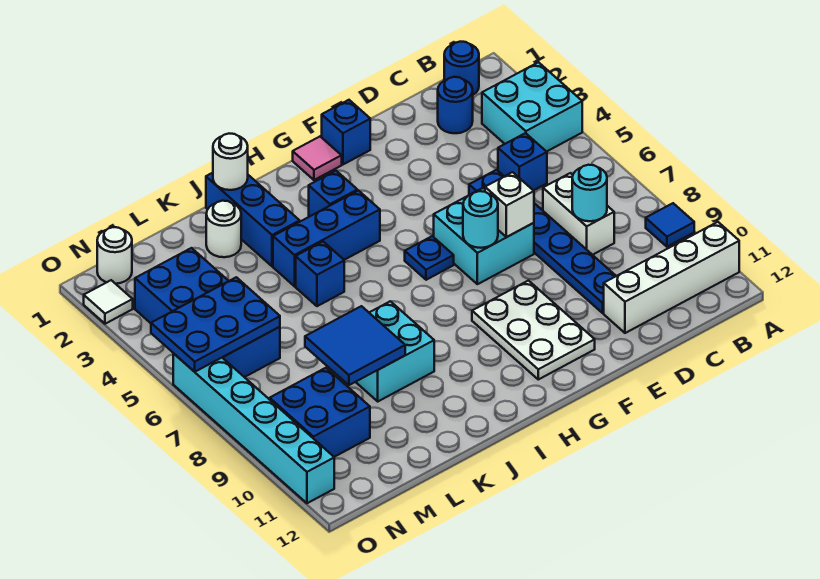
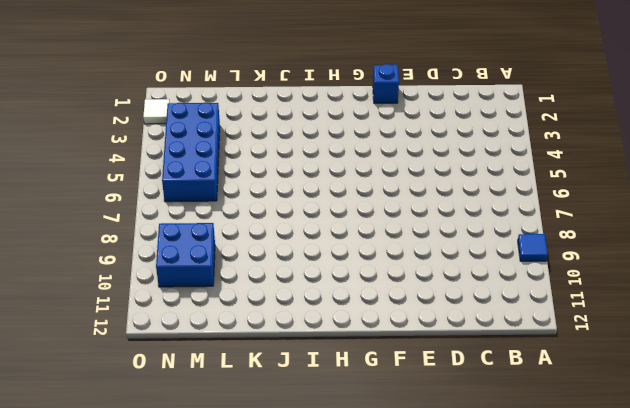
none -> cyan brick A3:B4 level 1
none -> white brick A11:D11 level 1
none -> blue round brick B1 level 1
none -> blue round brick C2 level 1

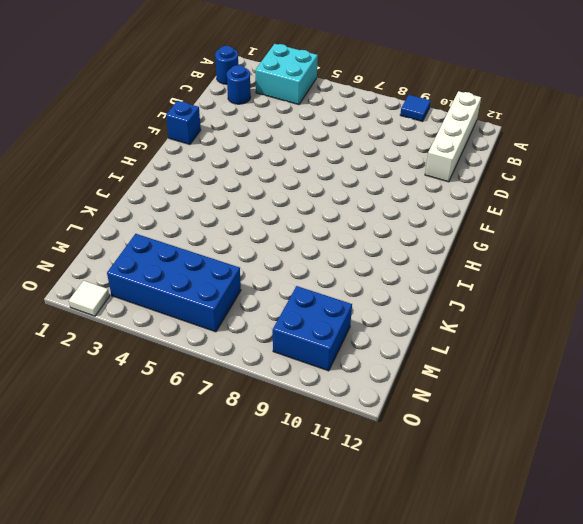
none -> blue brick C5 level 1
none -> white brick C7:C8 level 1
none -> blue plate D5:D10 level 1
none -> cyan brick E6:F7 level 1

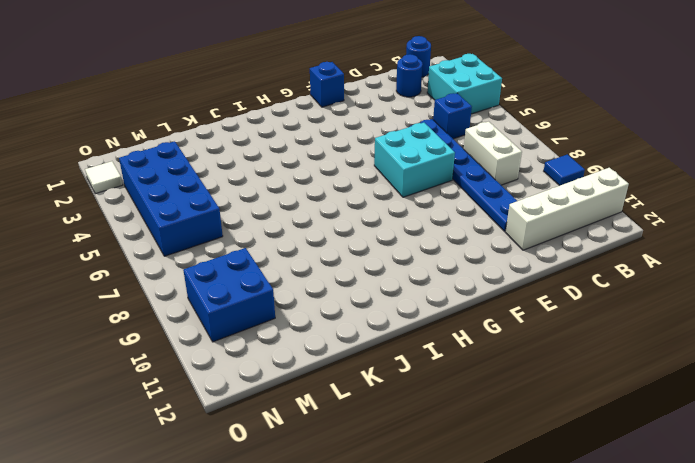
none -> white plate F9:G11 level 1
none -> pink tile G1 level 1
none -> blue plate G6 level 1
none -> blue brick H3 level 1

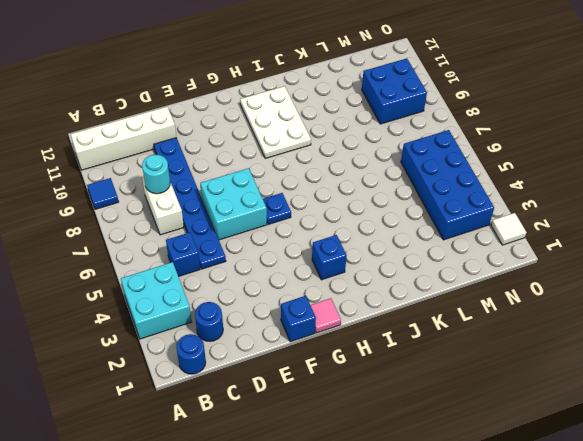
white plate H9:I11 level 1 -> white plate F9:G11 level 1
none -> blue brick H4:J4 level 1
none -> blue brick J1:J3 level 1
none -> blue brick J5 level 1
none -> cyan brick J8:K9 level 1

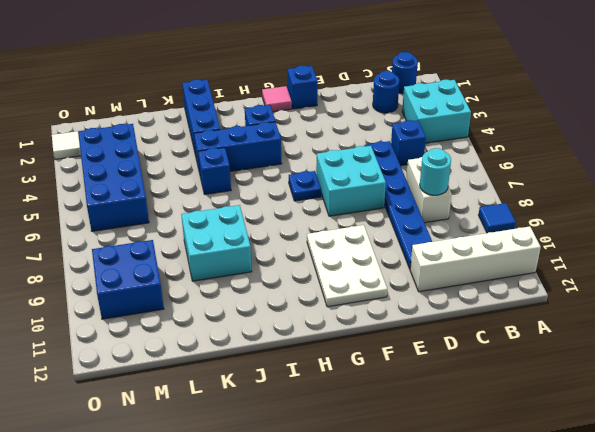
none -> white round brick K2 level 1
none -> white round brick N1 level 1
none -> cyan brick O6:O11 level 1
none -> white brick E7 level 2

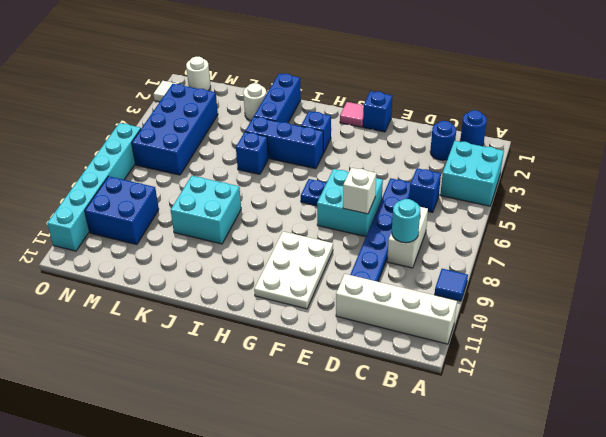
none -> cyan round brick F7 level 2
none -> white round brick J1 level 2
none -> blue tile K8:L9 level 2
none -> blue plate M5:O6 level 2

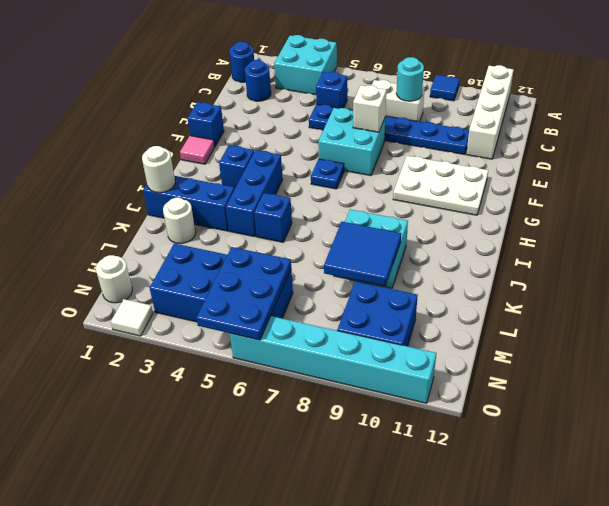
none -> cyan round brick F7 level 2

